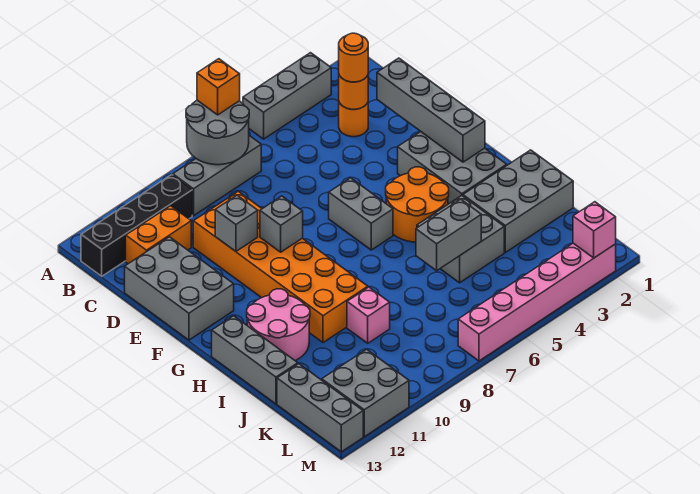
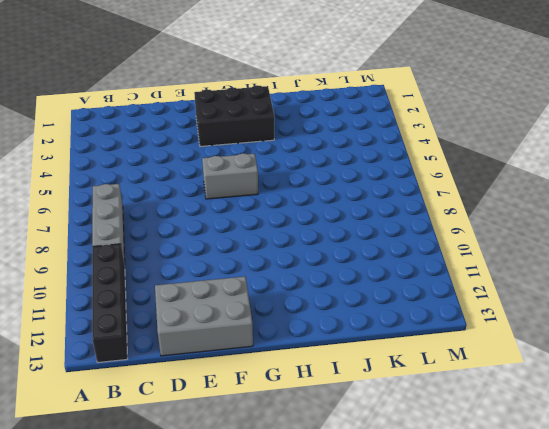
black brick F2:H3 level 1 -> grey brick F2:H3 level 1
none -> grey brick A3:A5 level 1
none -> orange round brick C3 level 1
none -> orange brick C11:C12 level 1

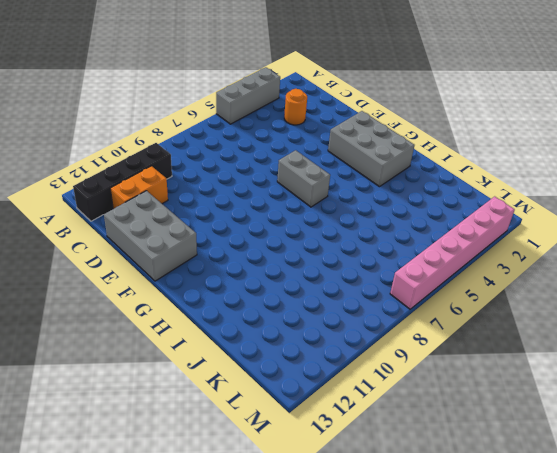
none -> grey brick B7:B9 level 1
none -> orange brick D9:I10 level 1
none -> orange round brick G4:H5 level 1

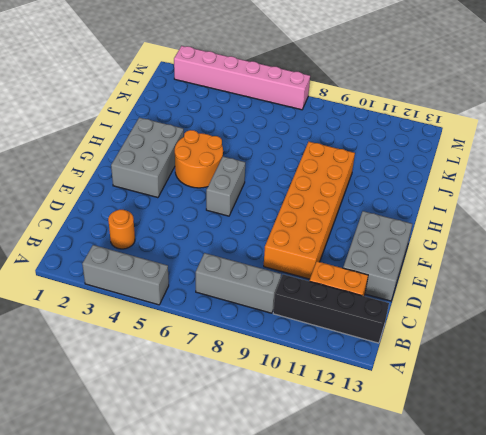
none -> pink round brick H11:I12 level 1
none -> grey brick H13:J13 level 1
none -> grey brick I1:J3 level 1

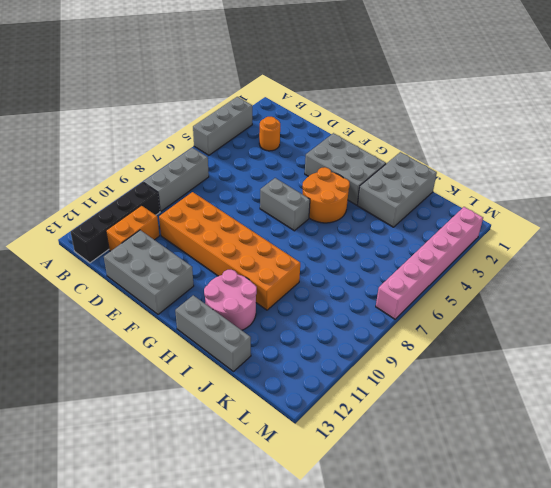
none -> grey brick I4:J5 level 1
none -> pink brick J9 level 1
none -> grey brick K13:M13 level 1

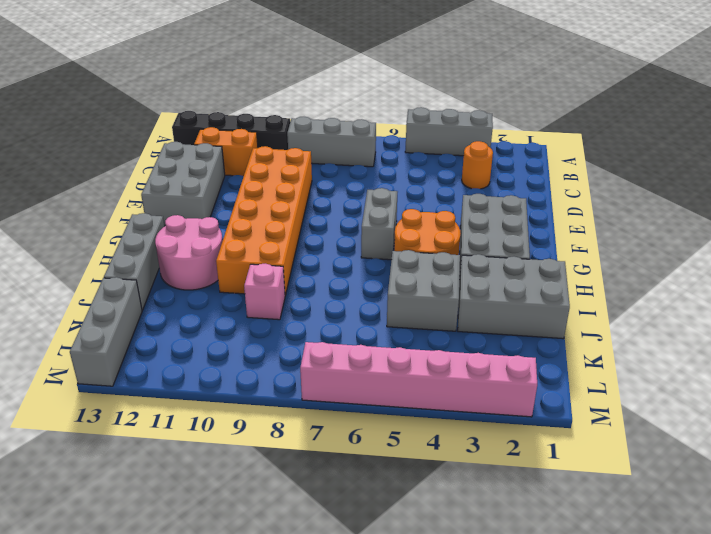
none -> grey brick L11:M12 level 1
none -> grey round brick A7:B8 level 2
none -> orange round brick C3 level 2

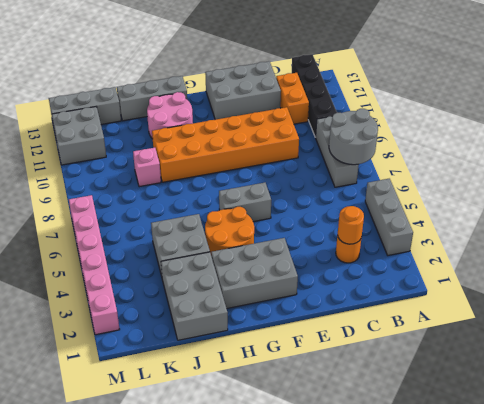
none -> grey brick D2:G2 level 2
none -> grey brick E10 level 2
none -> grey brick F9 level 2

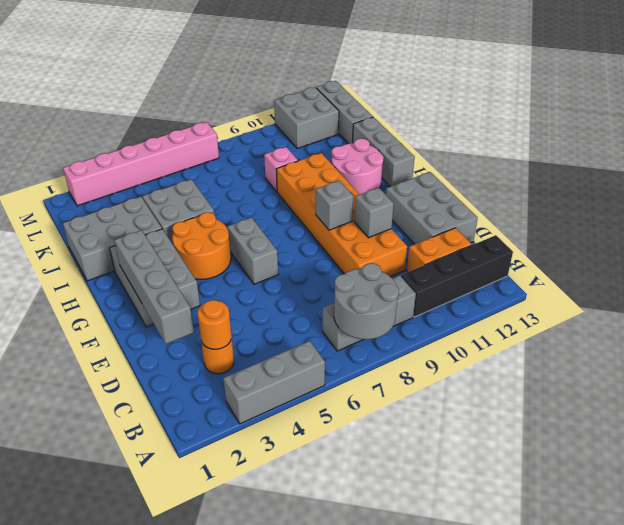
none -> grey brick J5:J6 level 2
none -> pink brick M2 level 2
none -> orange brick A7 level 3

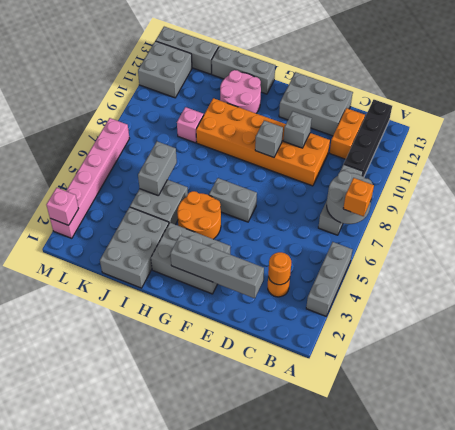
none -> orange round brick C3 level 3

